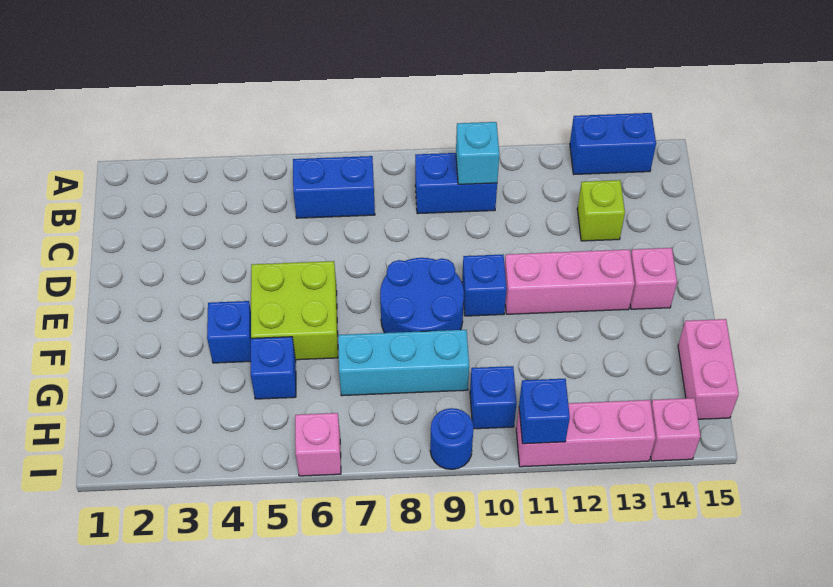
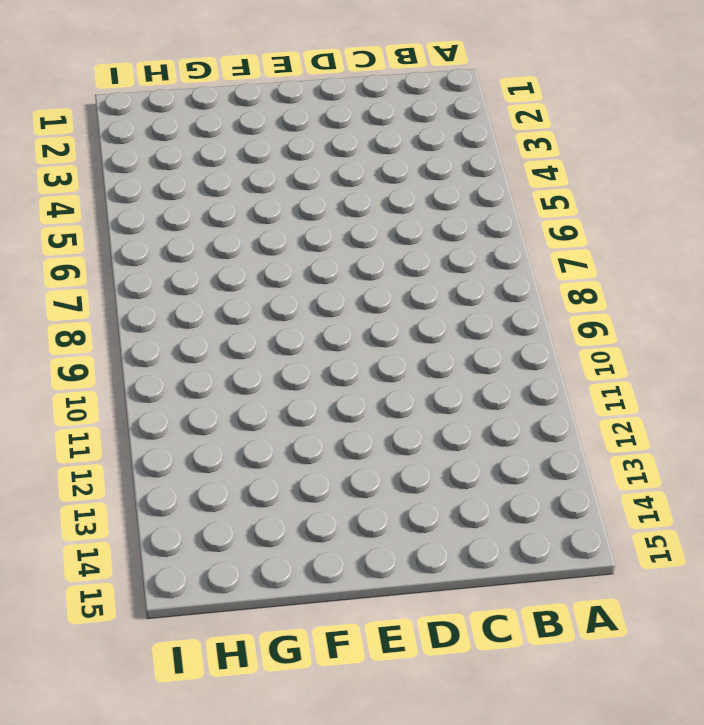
none -> blue brick A13:A14 level 1
none -> blue brick B6:B7 level 1
none -> blue brick B9:B10 level 1

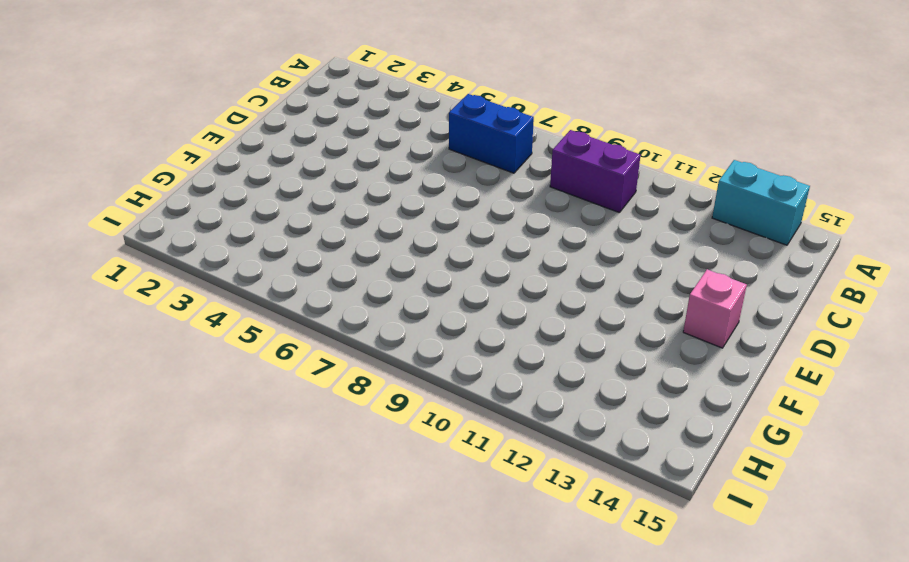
cyan brick A13:A14 level 1 -> blue brick A13:A14 level 1
purple brick B9:B10 level 1 -> blue brick B9:B10 level 1
none -> lime brick C13 level 1
none -> lime brick E5:F6 level 1
none -> blue round brick E8:F9 level 1

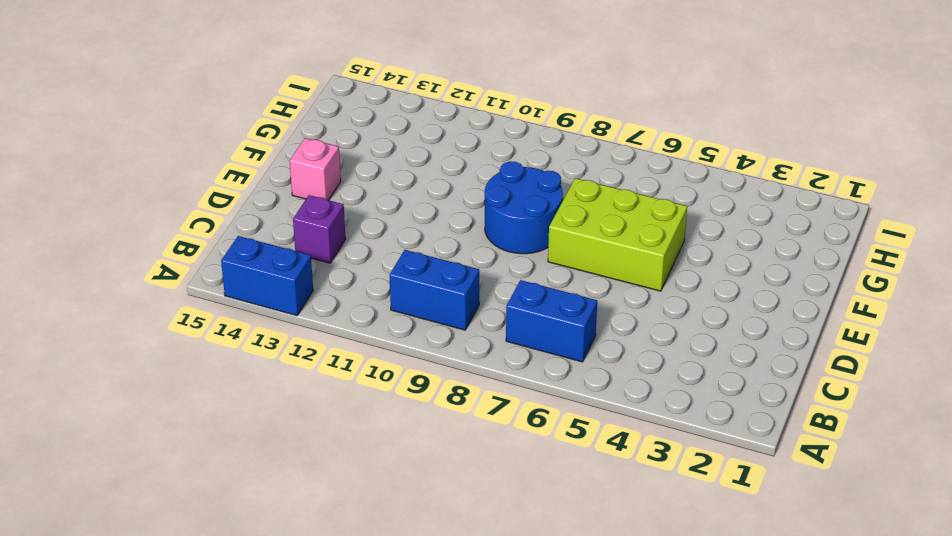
purple brick C13 level 1 -> lime brick C13 level 1
lime brick E5:F7 level 1 -> lime brick E5:F6 level 1
none -> blue brick E10 level 1
none -> pink brick E11:E13 level 1
none -> blue brick F4 level 1

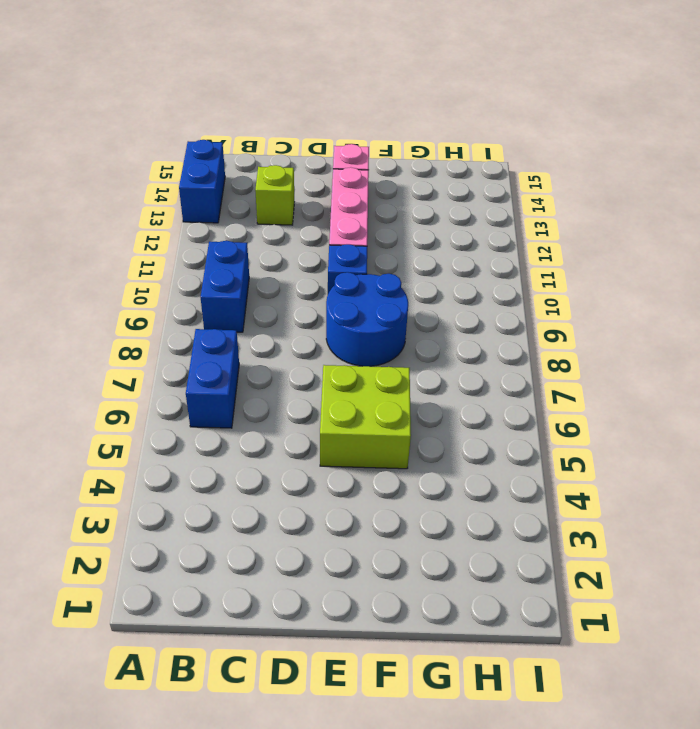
none -> blue brick F4 level 1
none -> blue brick G5 level 1
none -> cyan brick G7:G9 level 1

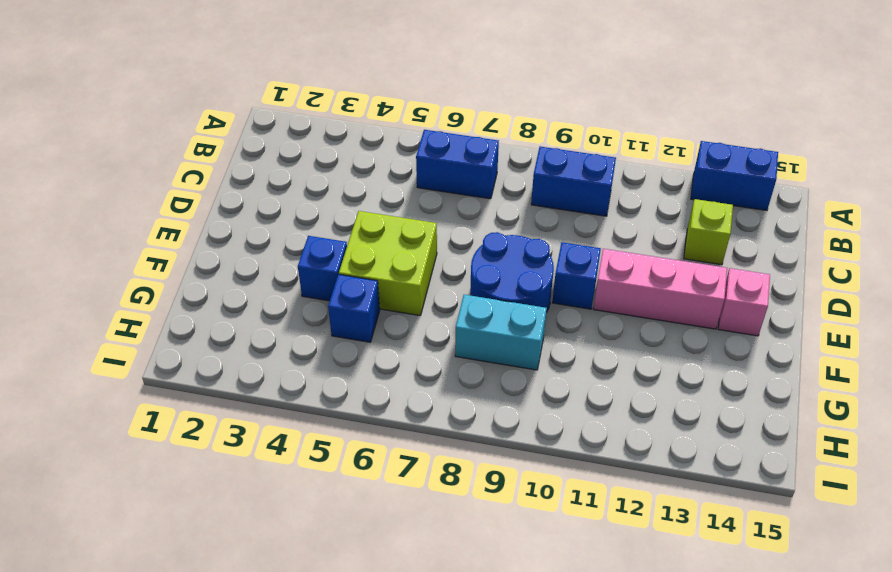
cyan brick G8:G9 level 1 -> cyan brick G7:G9 level 1
none -> pink brick G15:H15 level 1
none -> blue brick H10 level 1
none -> pink brick I6 level 1

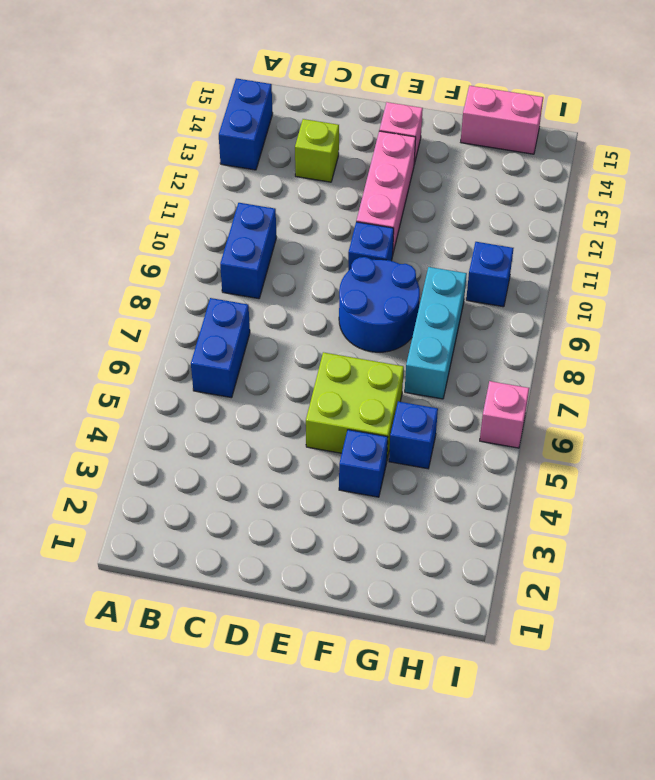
none -> blue round brick I9 level 1
none -> pink brick I11:I13 level 1
none -> pink brick I14 level 1

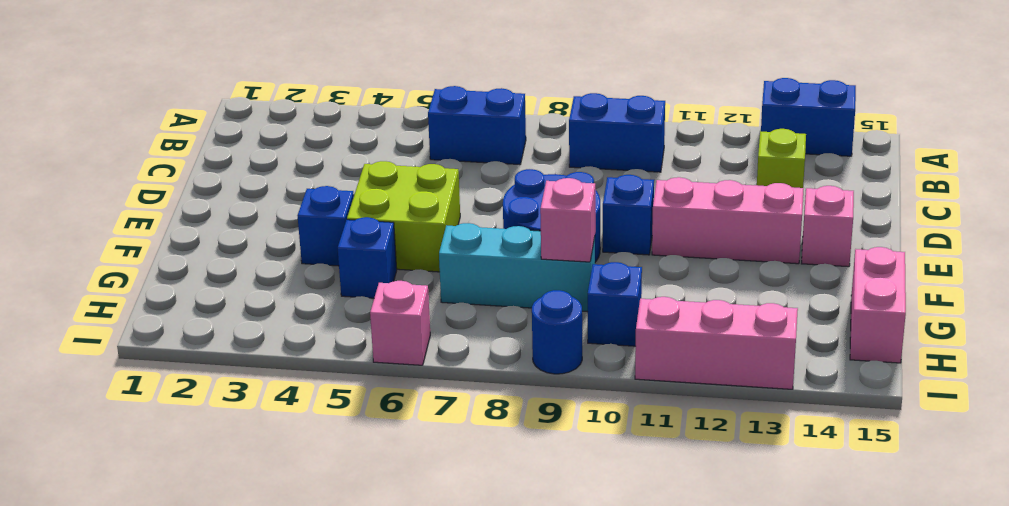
pink brick G9 level 2 -> pink brick I14 level 1
none -> cyan brick B10 level 2
none -> blue brick I11 level 2

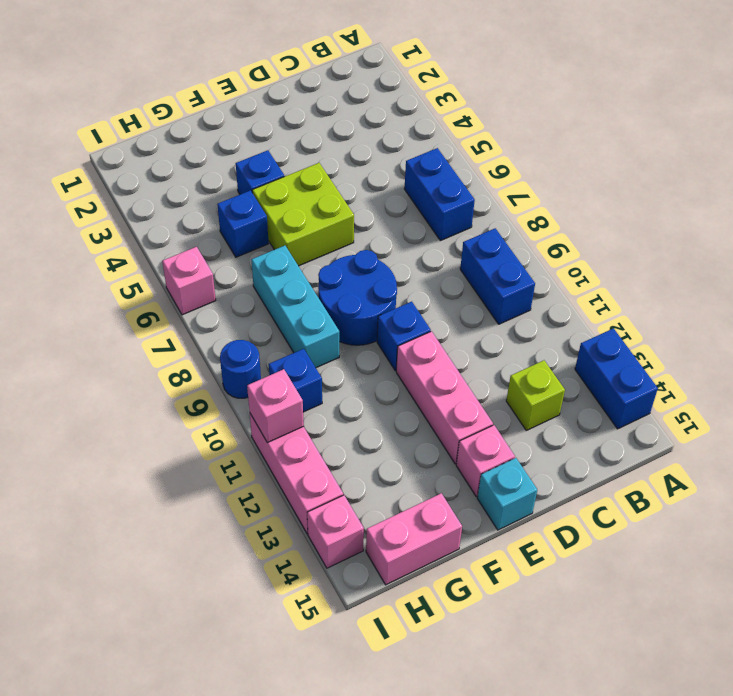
cyan brick E15 level 1 -> cyan brick B10 level 2
pink brick I11 level 2 -> blue brick I11 level 2

